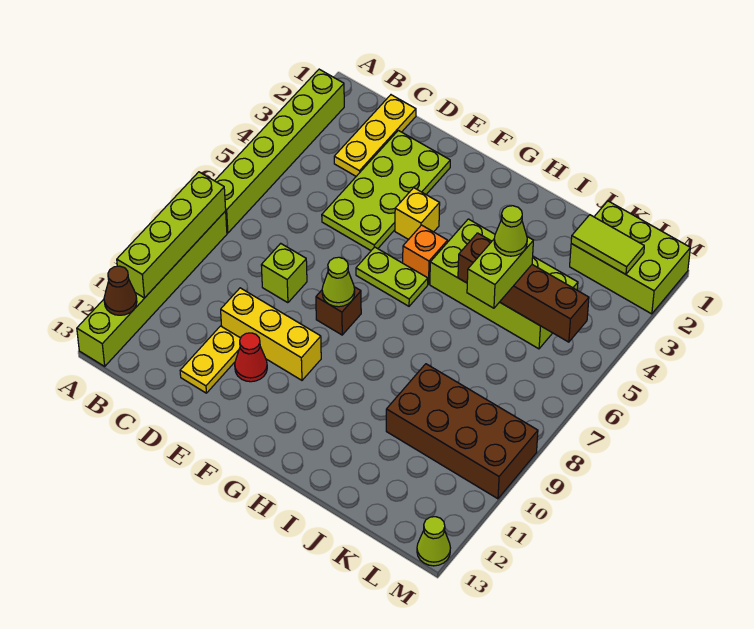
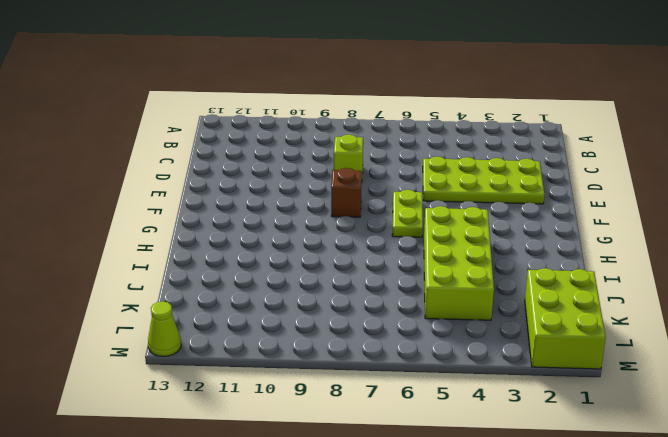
none -> lime brick A2:A7 level 1
none -> lime brick A8:A13 level 1
none -> yellow plate C1:C3 level 1

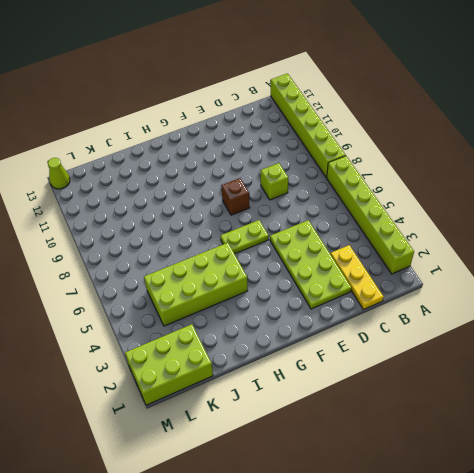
none -> yellow brick D10:F10 level 1
none -> yellow plate D11:D12 level 1
none -> red cone E11 level 1

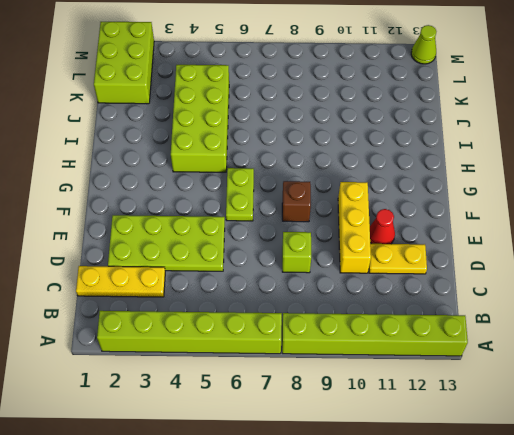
none -> yellow brick F4 level 1
none -> orange brick G5 level 1
none -> brown brick J9:M10 level 1

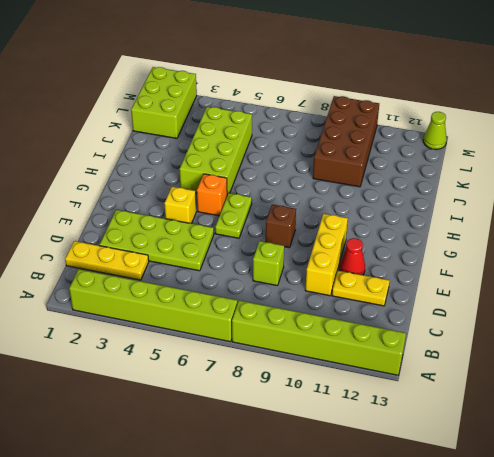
none -> lime brick A8:A11 level 2
none -> brown cone A12 level 2
none -> lime cone F8 level 2

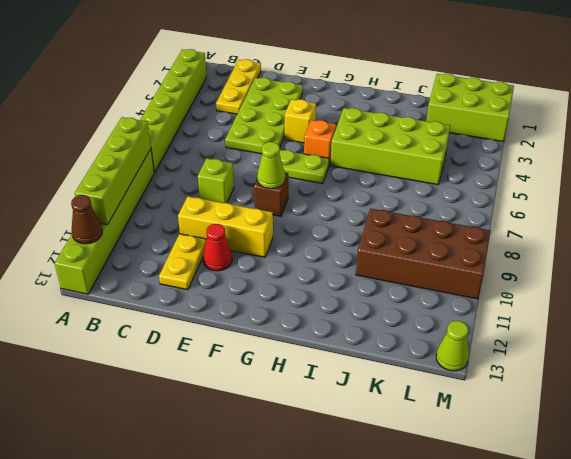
none -> brown brick I5:L5 level 2
none -> lime tile K2:L2 level 2
none -> lime brick J5:J6 level 3

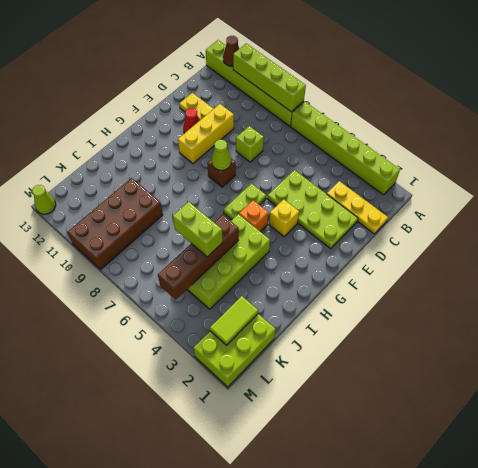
none -> lime cone J5 level 4

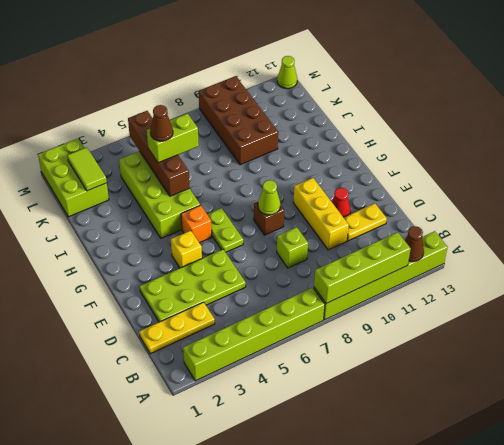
brown cone J5 level 4 -> lime cone J5 level 4

